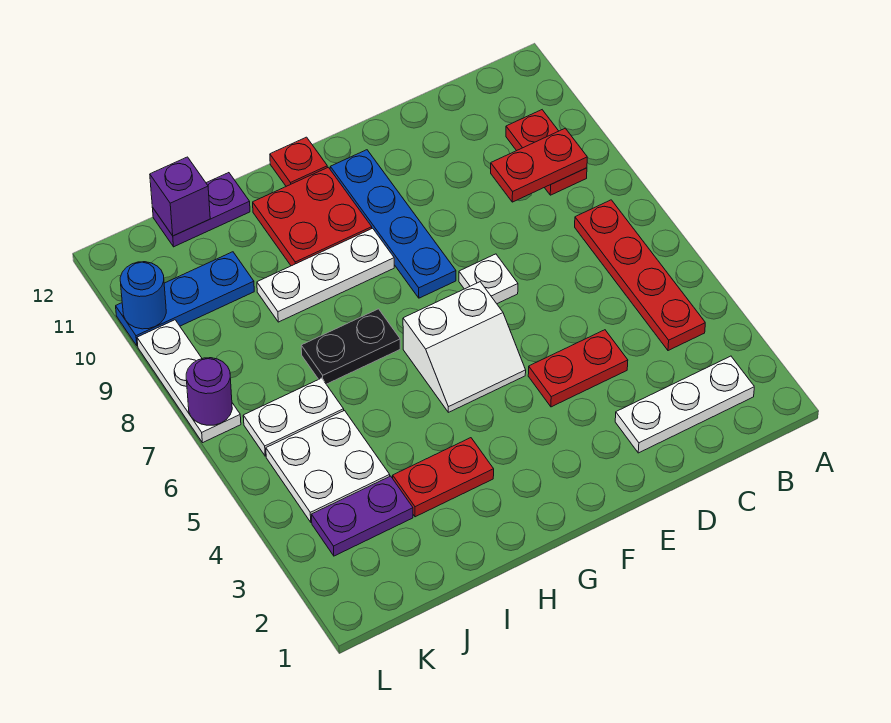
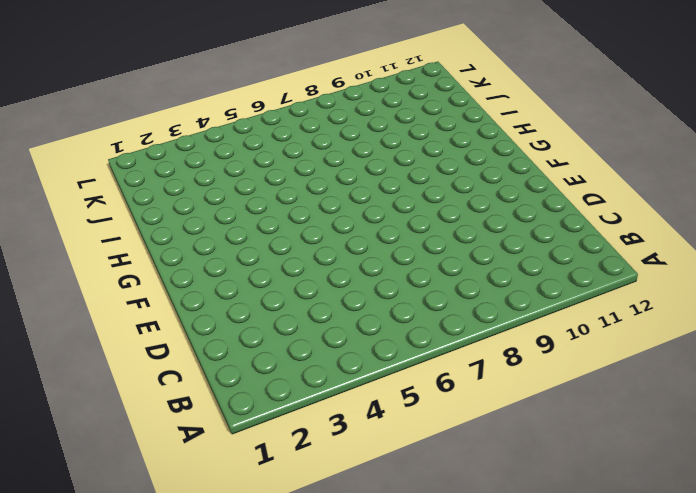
none -> white plate B2:D2 level 1
none -> red plate B4:B7 level 1
none -> red plate B9:B10 level 1

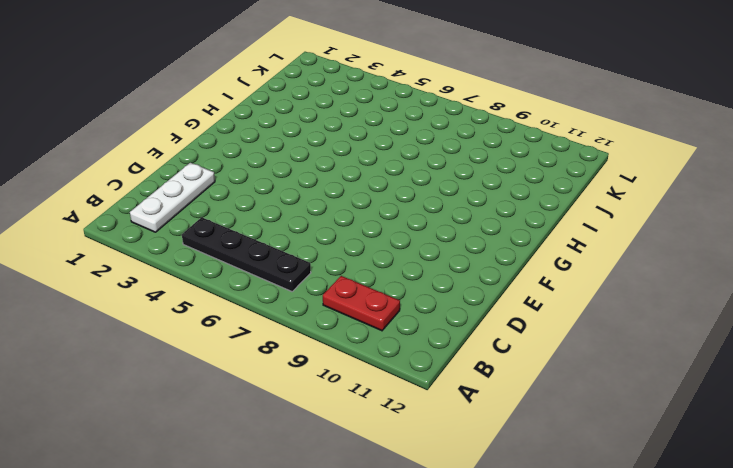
black plate B4:B7 level 1 -> red plate B4:B7 level 1
none -> red plate D4:E4 level 1
none -> white plate E7 level 1
none -> white slope F5:G6 level 1 top 6

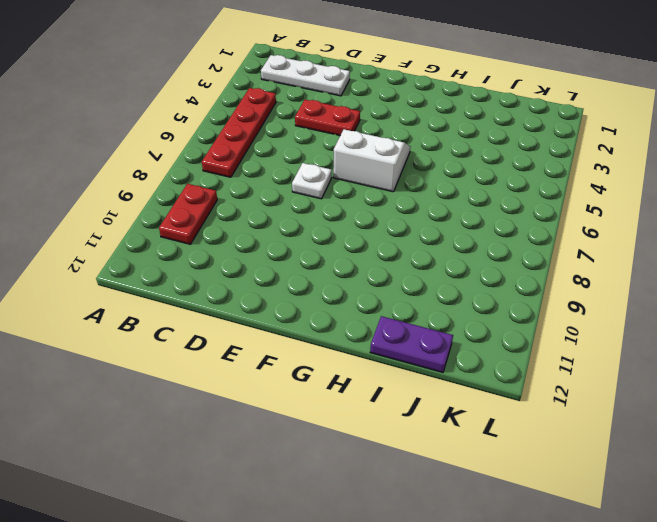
none -> blue plate F8:F11 level 1
none -> white plate G9:I9 level 1
none -> red plate G10:H11 level 1

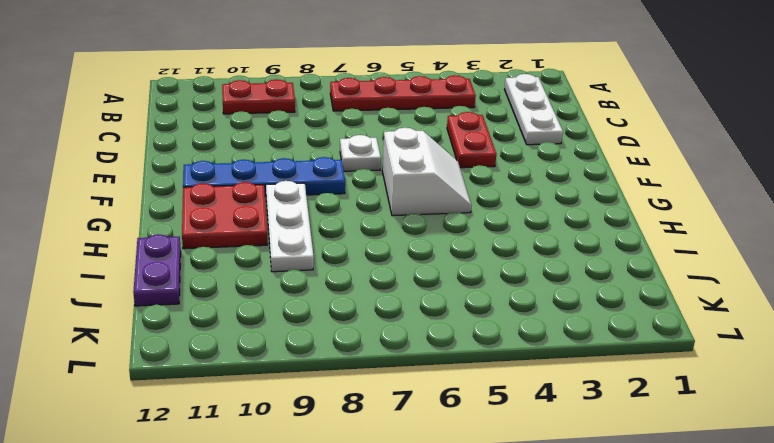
none -> red plate G12 level 1
none -> red plate H3:I3 level 1
none -> black plate H7:I7 level 1

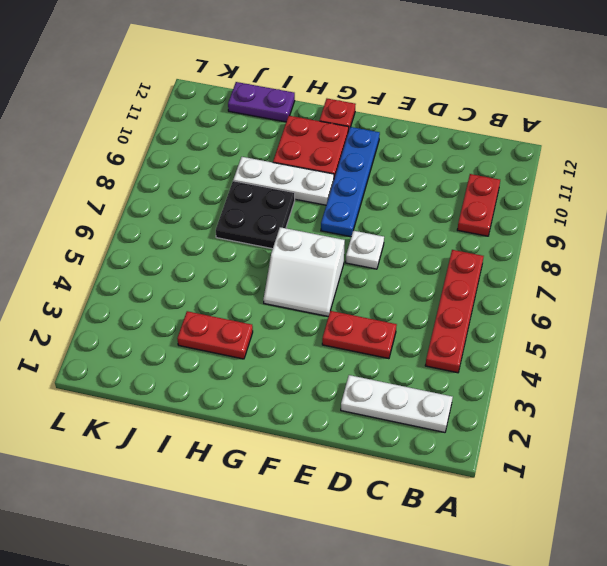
black plate H7:I8 level 1 -> black plate H7:I7 level 1
none -> purple plate J3:K3 level 1
none -> white plate J4:K5 level 1
none -> white plate J6:K6 level 1

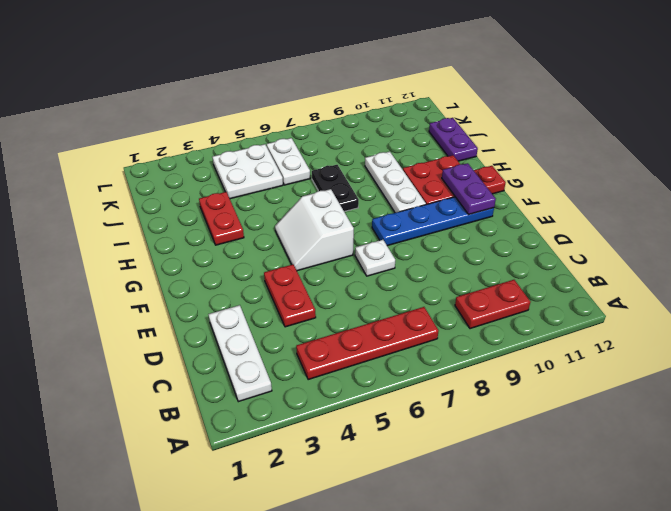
purple plate F11:G11 level 2 -> purple plate J3:K3 level 1
none -> blue plate J10:L10 level 1
none -> white plate L7:L9 level 1
none -> red plate B9:C9 level 2

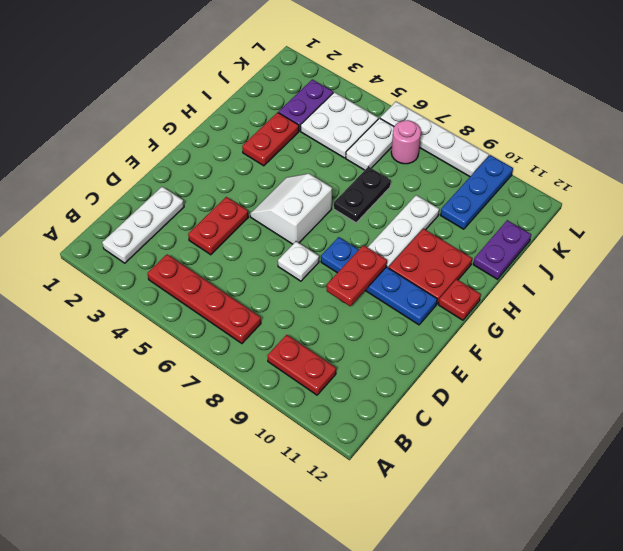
red plate E9:F9 level 2 -> red plate B9:C9 level 2
pink round brick K7 level 1 -> none
white plate L6:L9 level 1 -> white plate L7:L9 level 1
none -> purple brick J12 level 2
none -> purple round brick L7 level 2
none -> blue round brick L10 level 2

